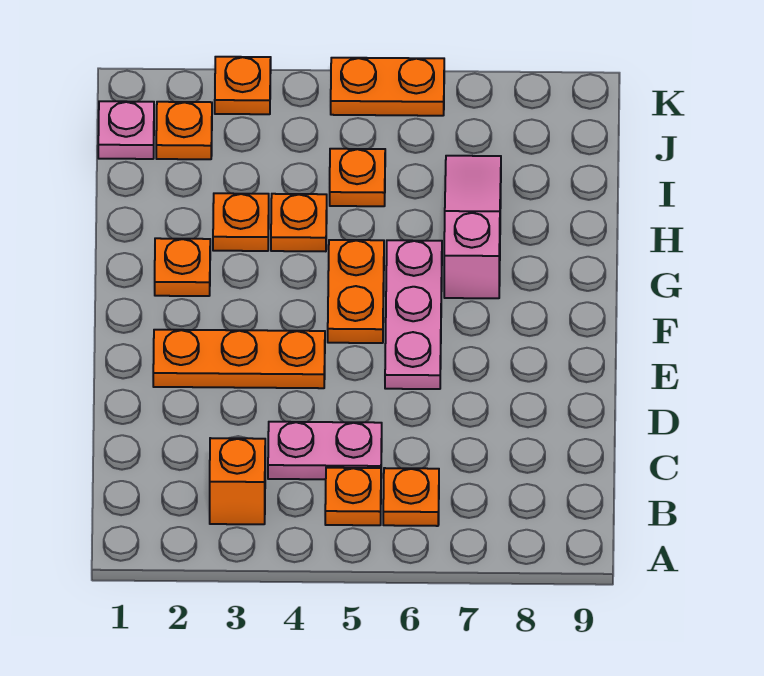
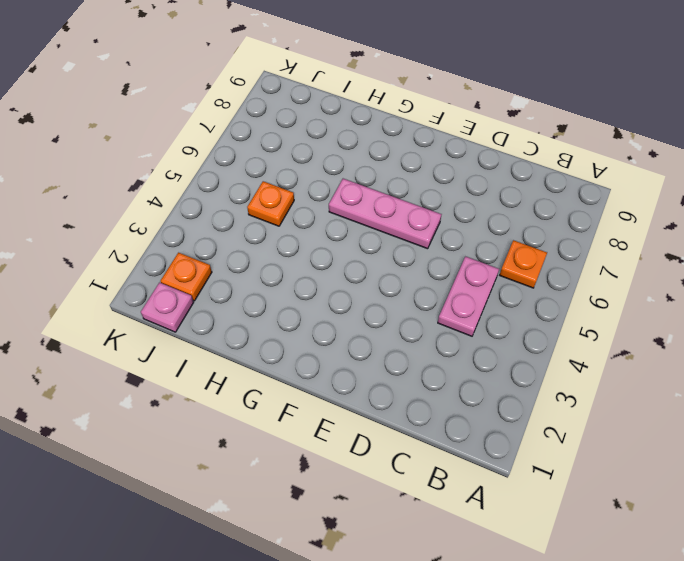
none -> orange brick B3 level 1
none -> orange plate B5 level 1
none -> orange plate E2:E4 level 1

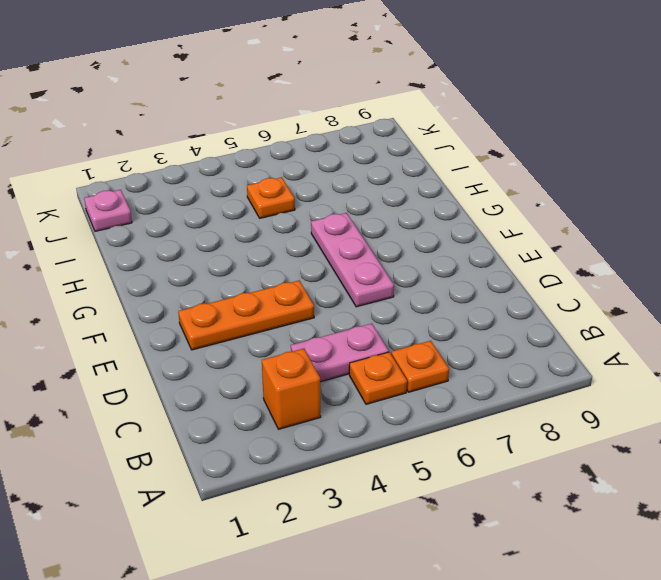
none -> orange plate F5:G5 level 1
none -> orange plate G2 level 1
none -> pink slope G7:I7 level 1 top G

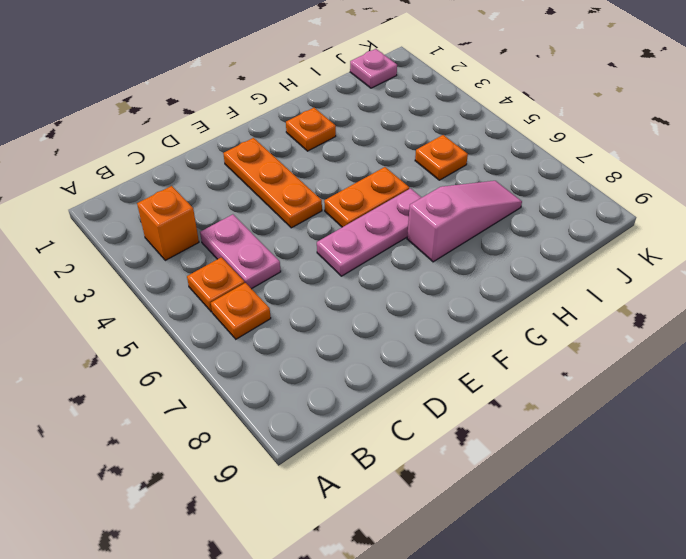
none -> orange plate H3 level 1
none -> orange plate H4 level 1
none -> orange plate J2 level 1

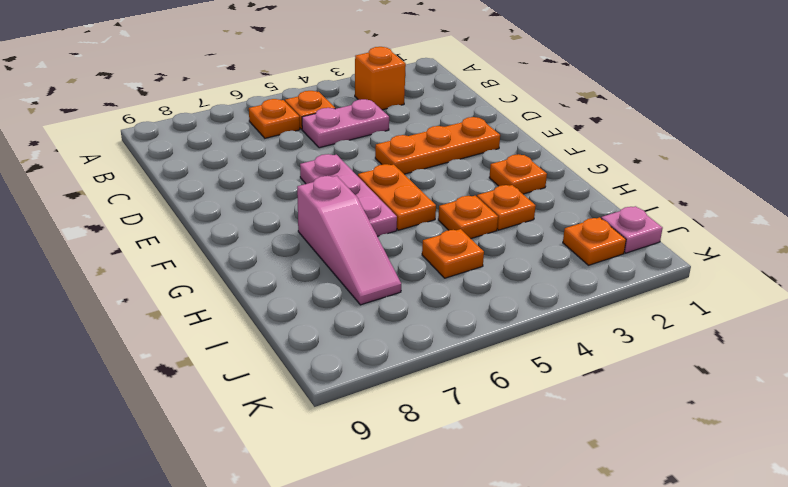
none -> orange plate K3 level 1
none -> orange plate K5:K6 level 1

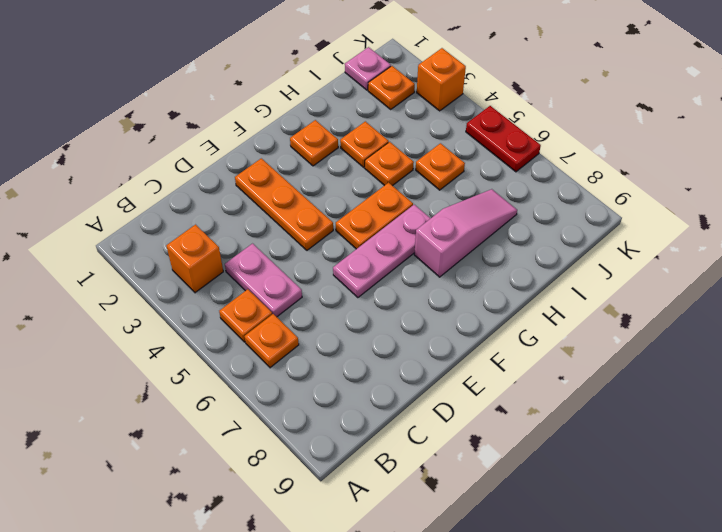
orange brick K3 level 1 -> orange plate K3 level 1
red plate K5:K6 level 1 -> orange plate K5:K6 level 1

